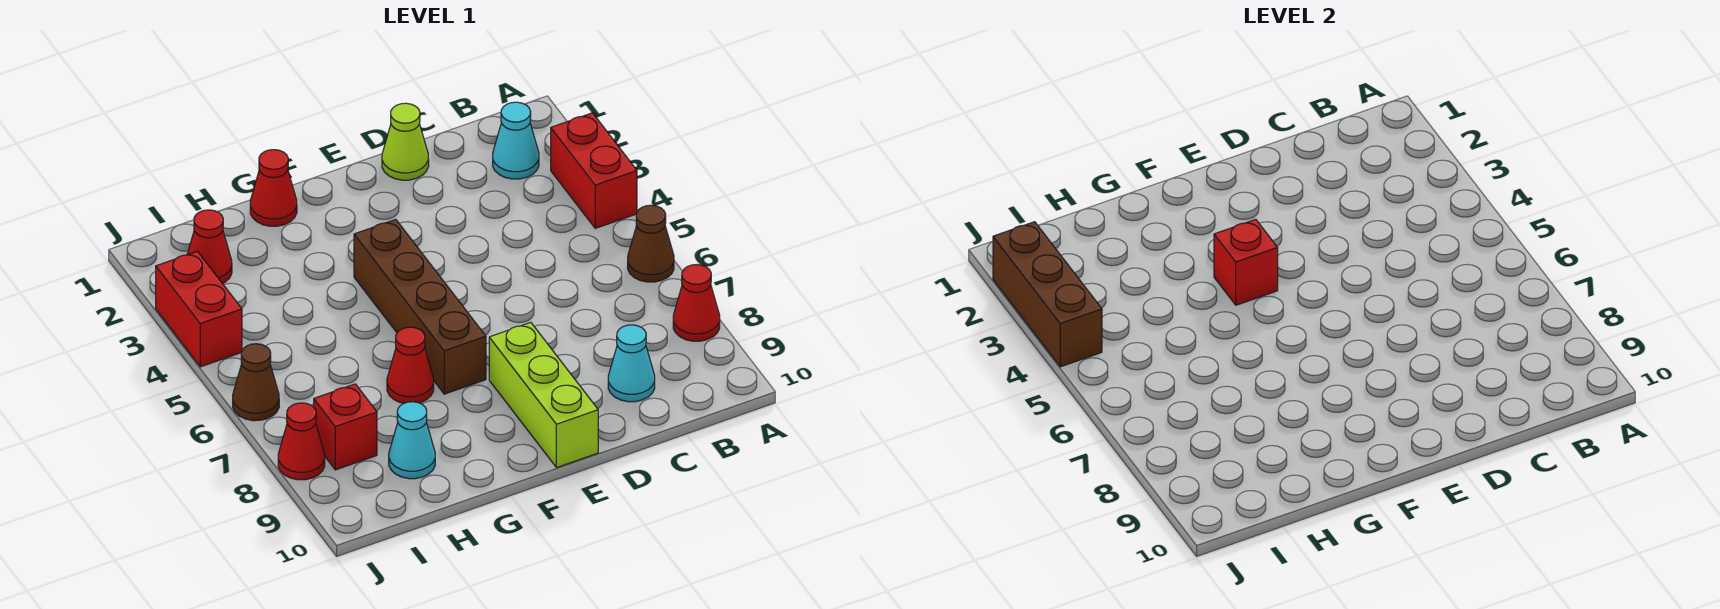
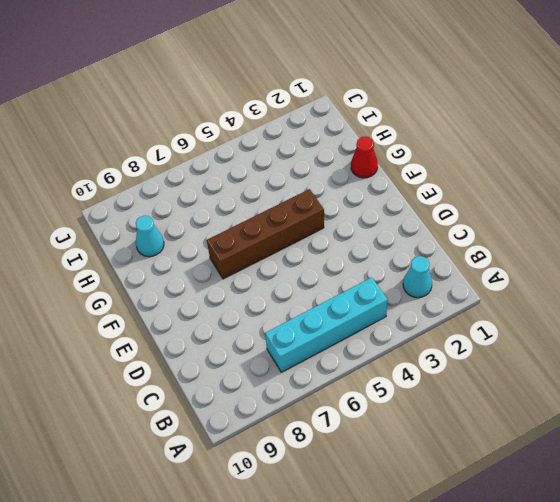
cyan brick B4:B7 level 1 -> none
none -> red brick A3:A4 level 1
none -> brown cone A6 level 1
none -> red cone A8 level 1

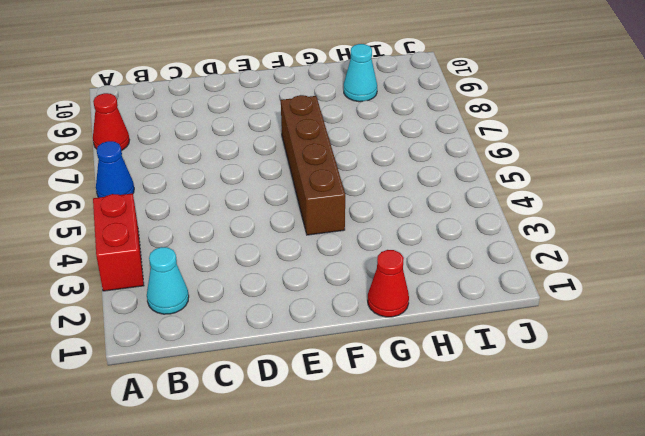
blue cone A6 level 1 -> brown cone A6 level 1
none -> cyan cone C9 level 1
none -> lime cone D1 level 1
none -> lime brick E8:E10 level 1

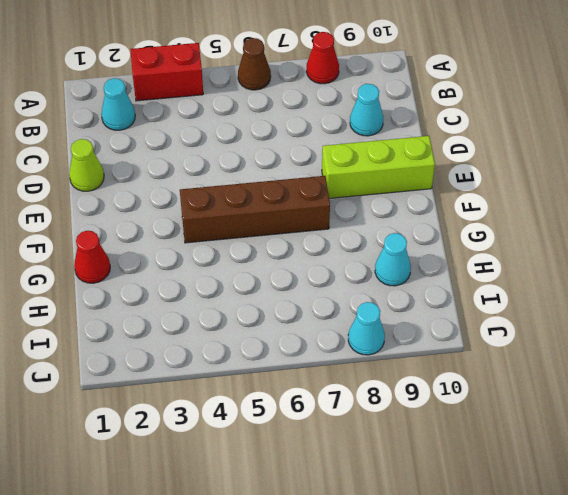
cyan cone J8 level 1 -> red cone J8 level 1
none -> red cone G7 level 1
none -> red cone I2 level 1
none -> red brick I8 level 1

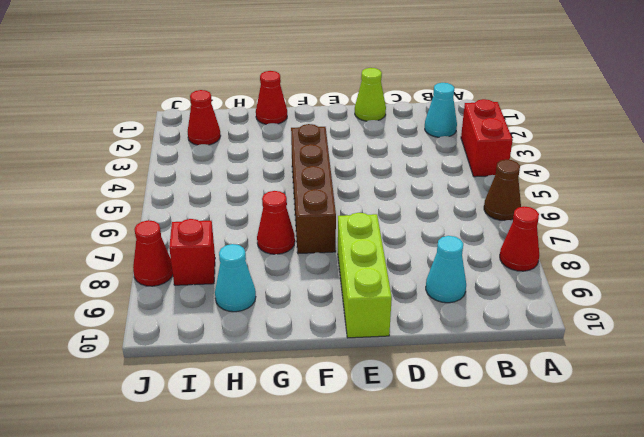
none -> red brick J3:J4 level 1
none -> brown cone J6 level 1
none -> red brick F4 level 2

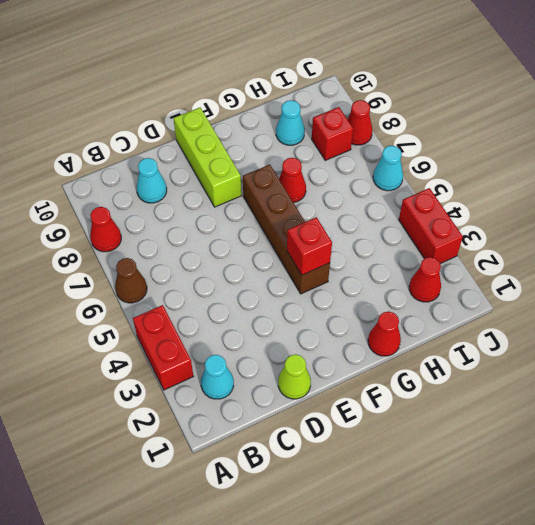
cyan cone J6 level 1 -> brown cone J6 level 1
none -> brown brick J2:J4 level 2

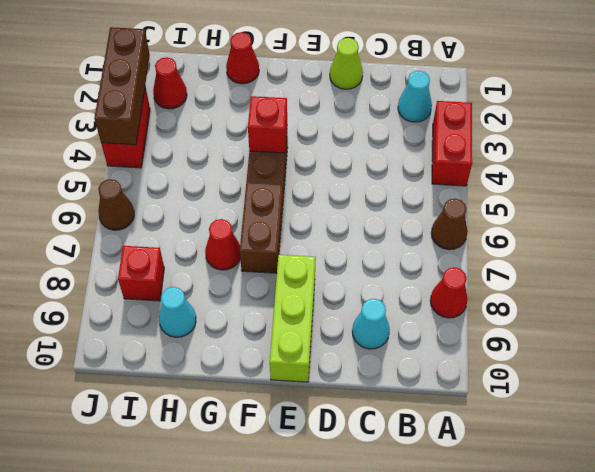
none -> red cone J8 level 1

